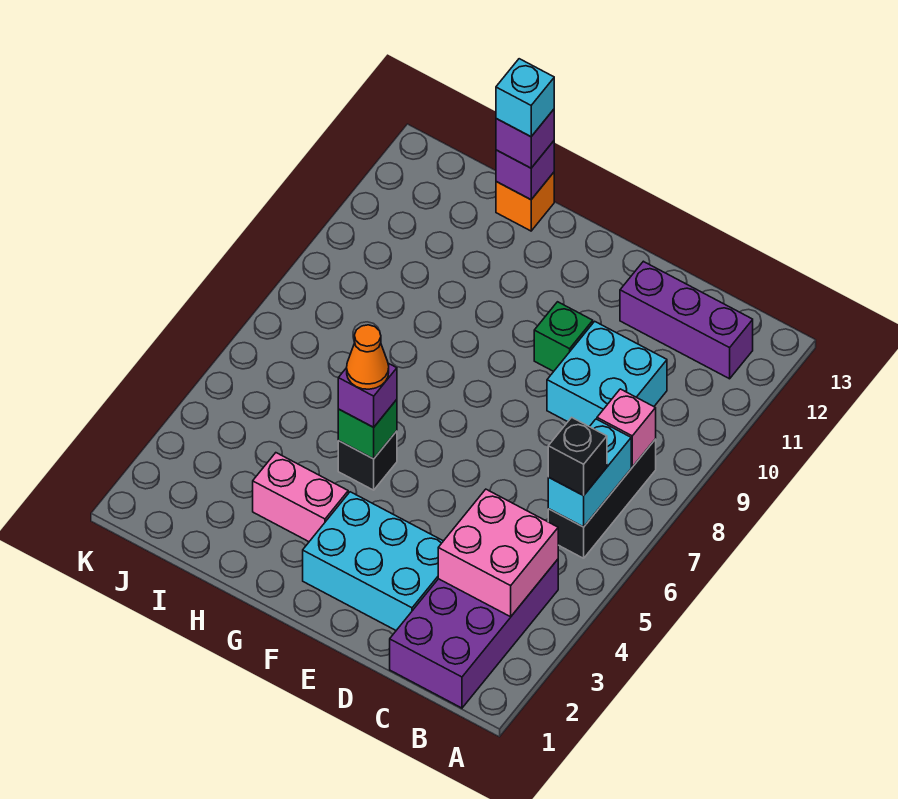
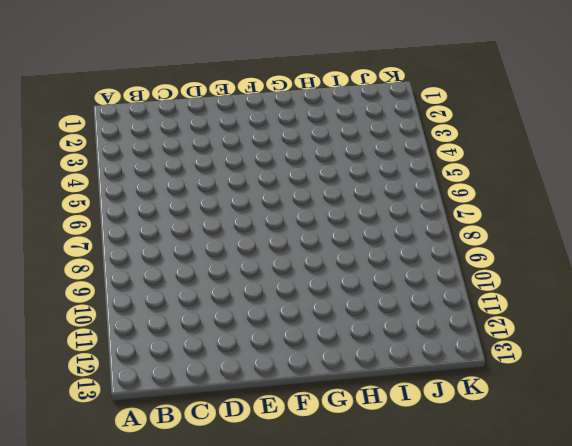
none -> purple brick B1:C4 level 1
none -> black brick B6:B8 level 1
none -> purple brick B12:D12 level 1

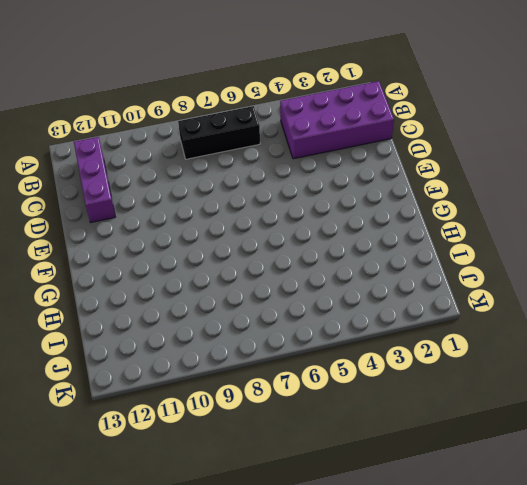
none -> cyan brick C9:D10 level 1
none -> cyan brick D2:F3 level 1
none -> green brick E10 level 1

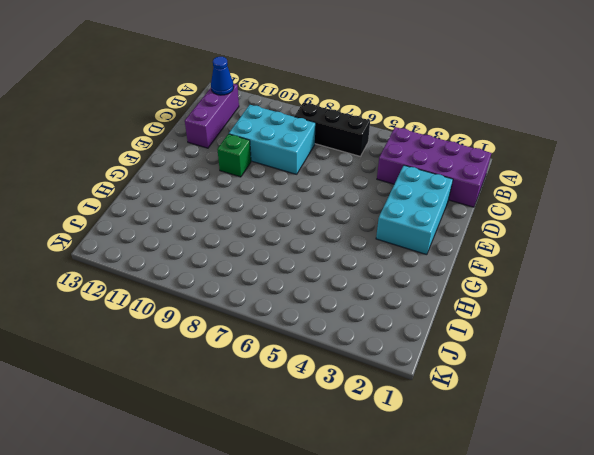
blue cone B12 level 2 -> none
cyan brick C8:D10 level 1 -> cyan brick C9:D10 level 1
none -> pink brick G3:H3 level 1
none -> black brick G5 level 1
none -> orange brick H13 level 1

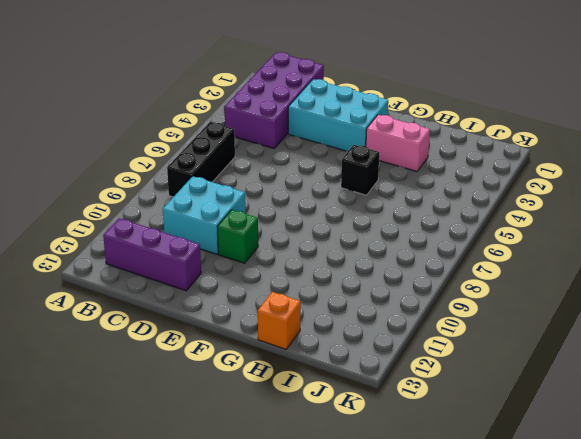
none -> pink brick B3:C4 level 2
none -> cyan brick B6:B7 level 2
none -> pink brick B8 level 2

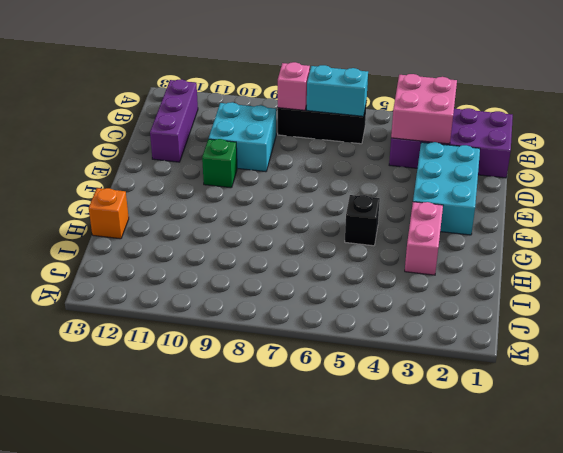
none -> green brick G5 level 2
none -> purple brick H13 level 2
none -> black brick B6 level 3

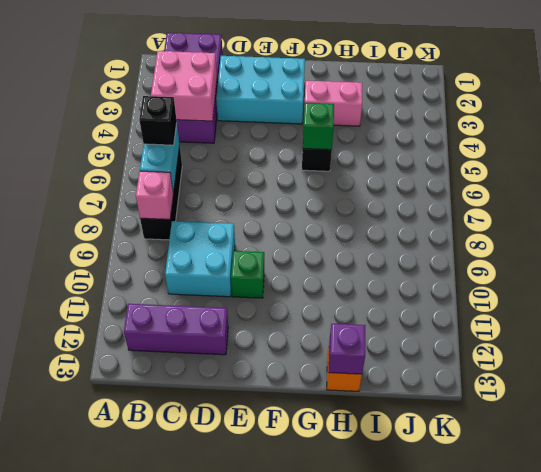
none -> purple brick G5 level 3
none -> purple brick H13 level 3
none -> orange cone G5 level 4

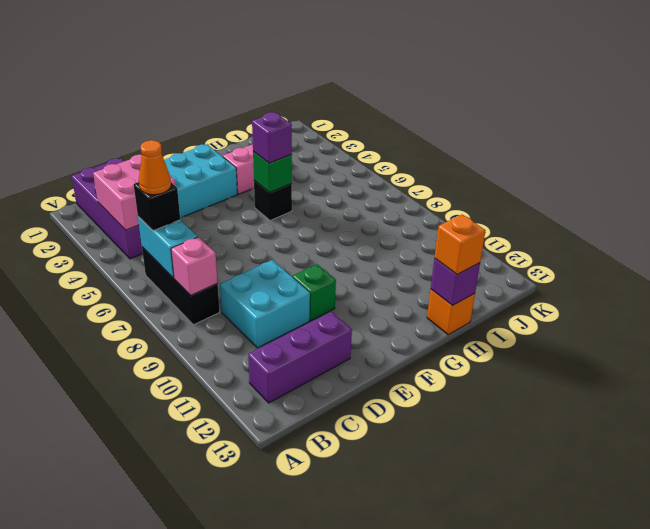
orange cone B6 level 4 -> orange cone G5 level 4
orange brick H13 level 3 -> purple brick H13 level 3
none -> cyan brick H13 level 4

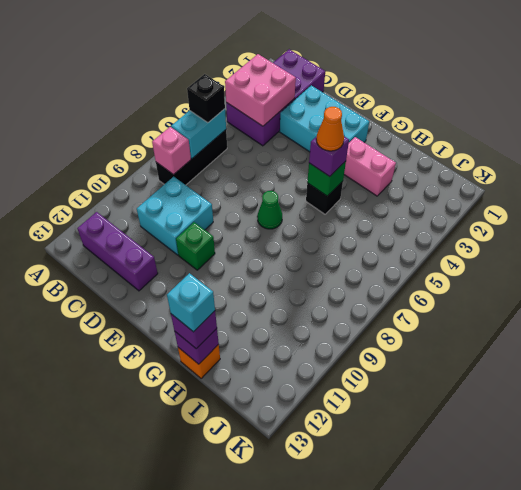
green cone F7 level 1 -> none

